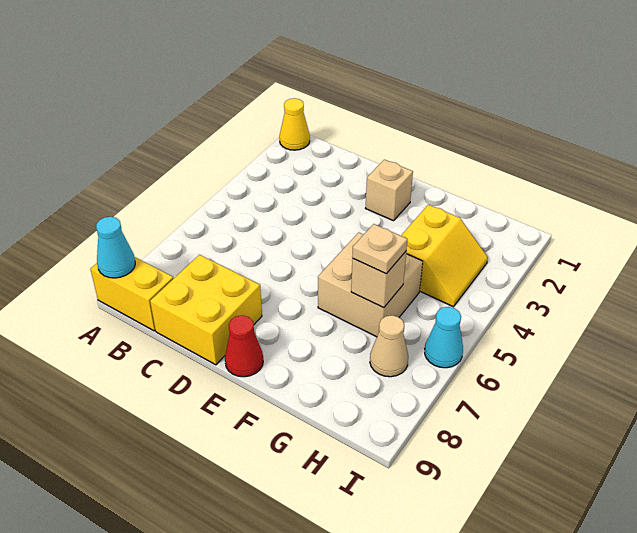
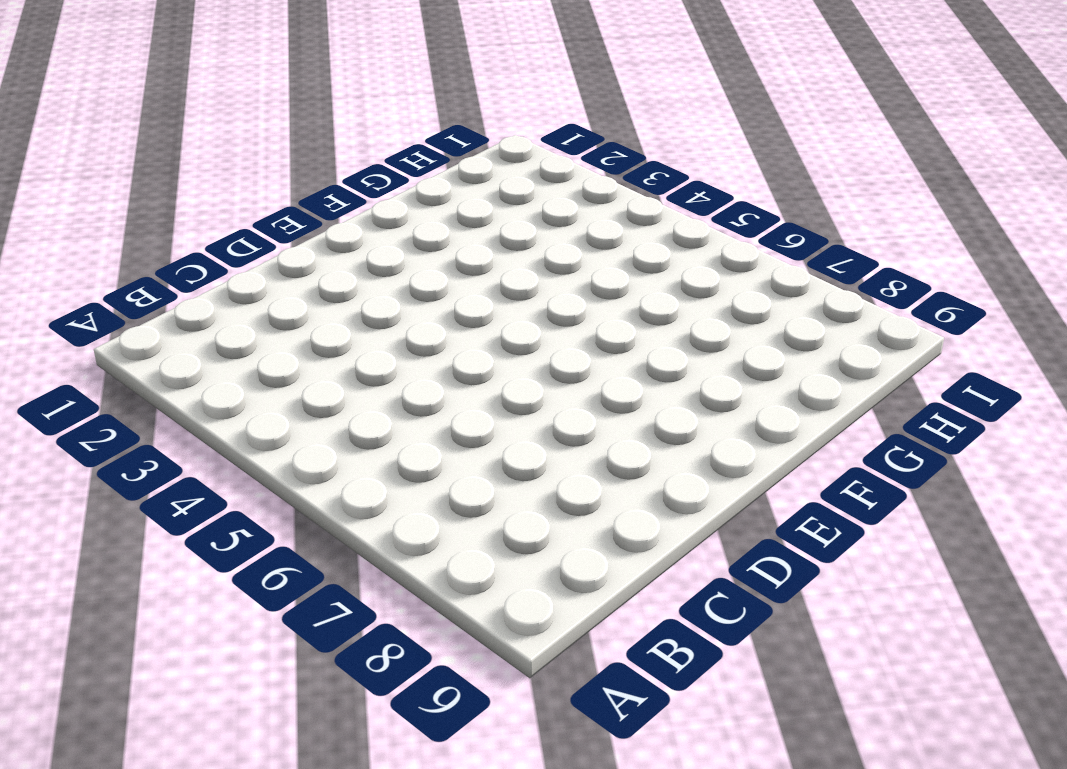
none -> yellow cone A1 level 1
none -> yellow brick A9:B9 level 1
none -> yellow brick C8:D9 level 1

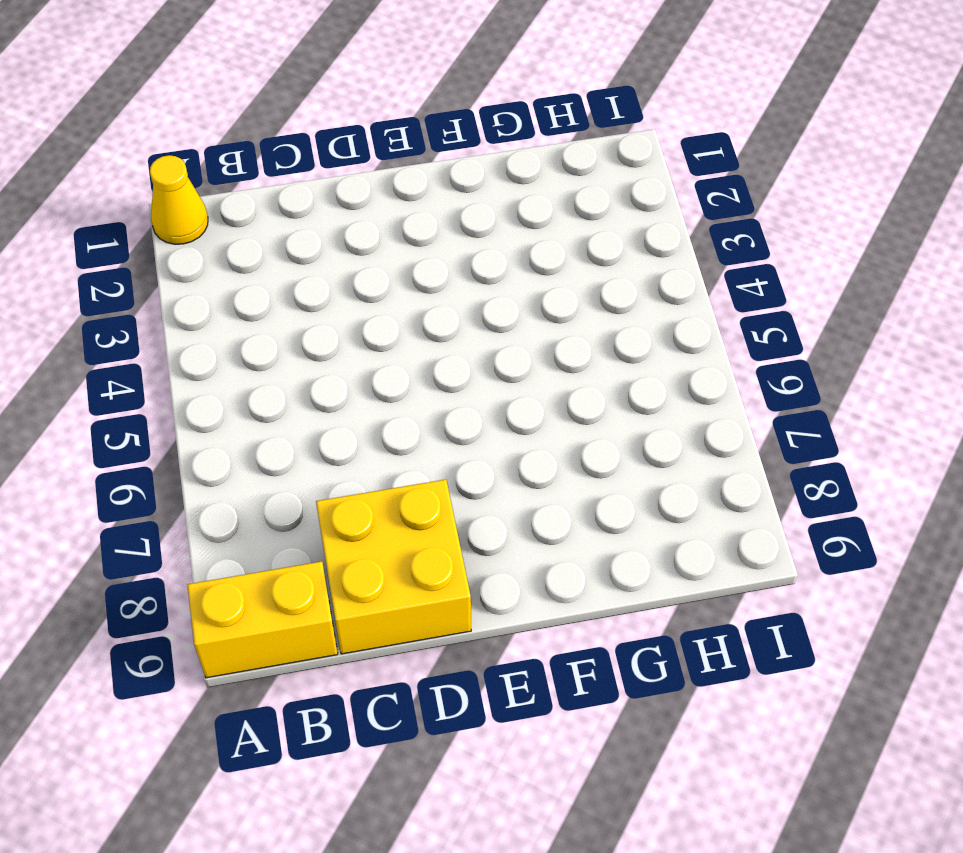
none -> tan brick E2 level 1
none -> red cone E9 level 1
none -> tan brick F5:G6 level 1

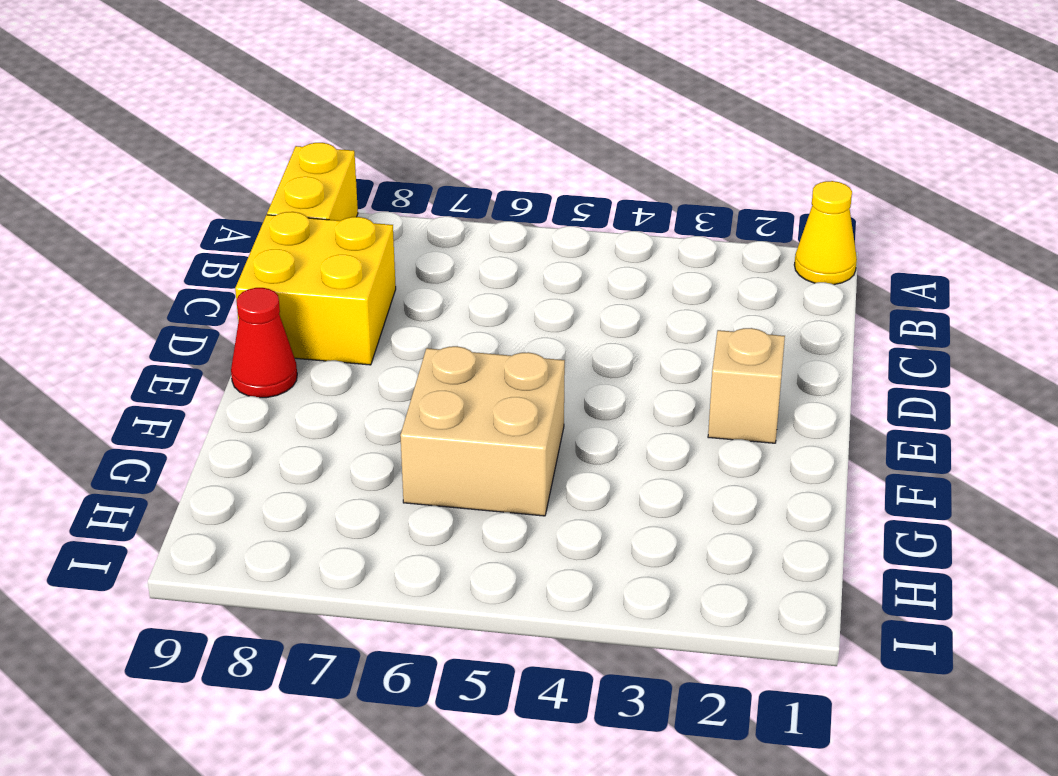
none -> yellow slope G3:H4 level 1 top G
none -> tan cone H7 level 1
none -> cyan cone I6 level 1

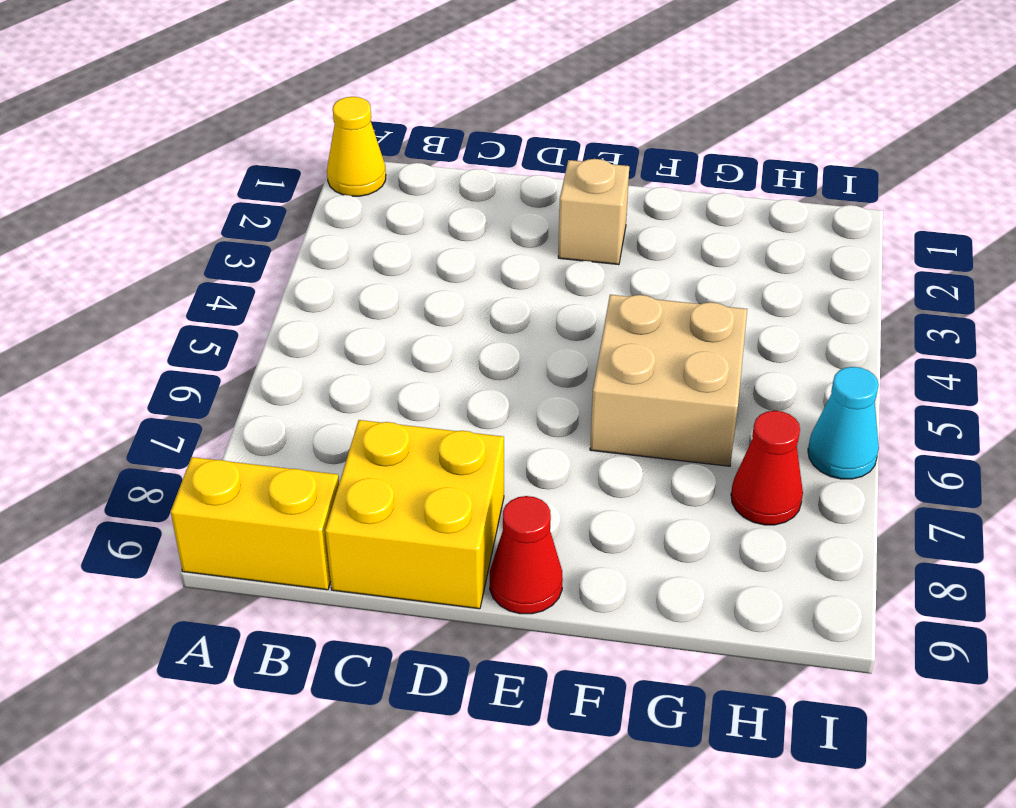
red cone H7 level 1 -> tan cone H7 level 1
none -> yellow slope G3:H4 level 1 top G
none -> cyan cone A9 level 2
none -> tan brick G6 level 2

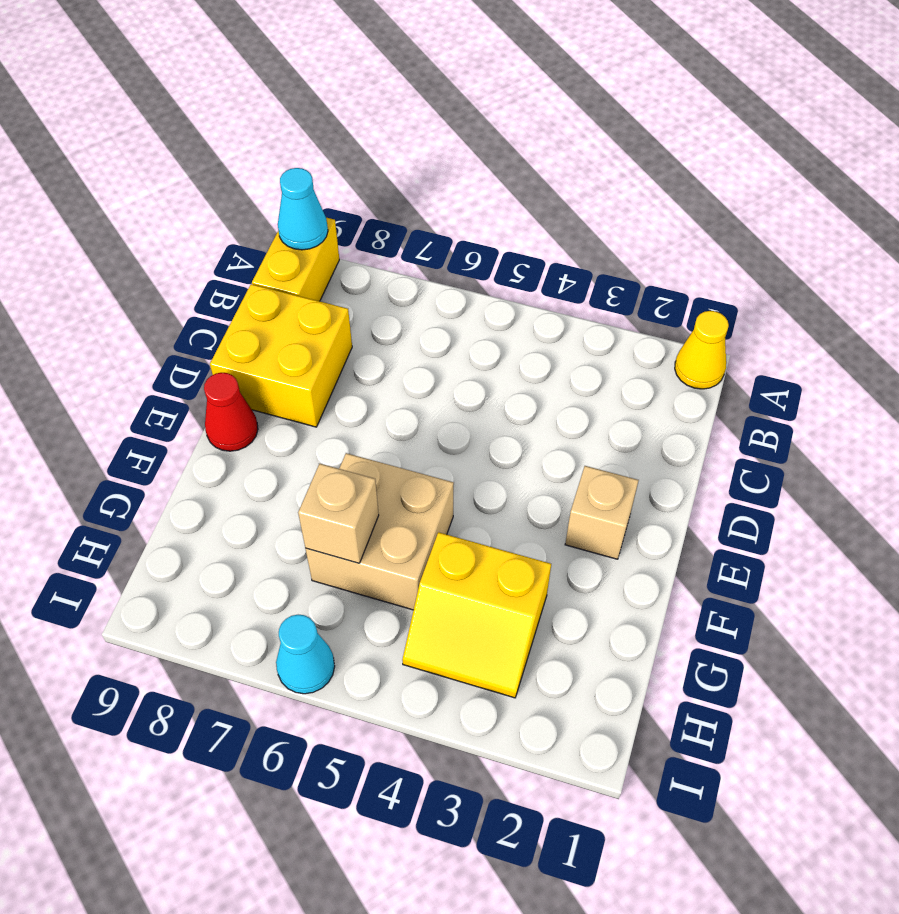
none -> tan cone H7 level 1
none -> tan plate G6 level 3

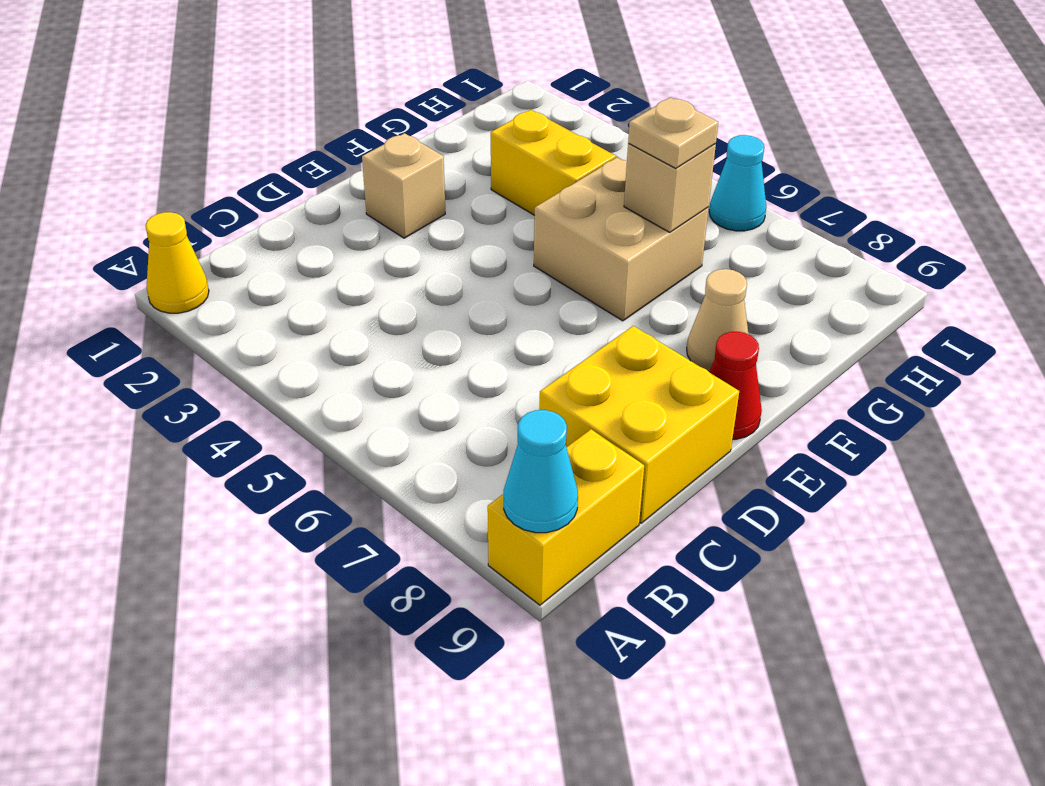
tan cone F8 level 1 -> tan cone H7 level 1

